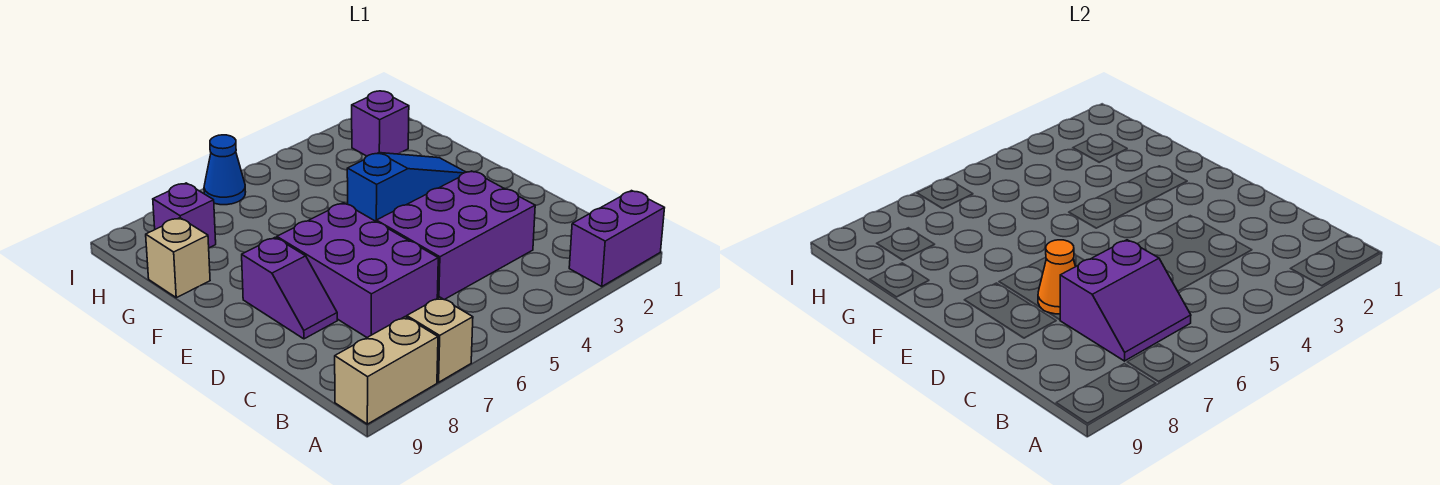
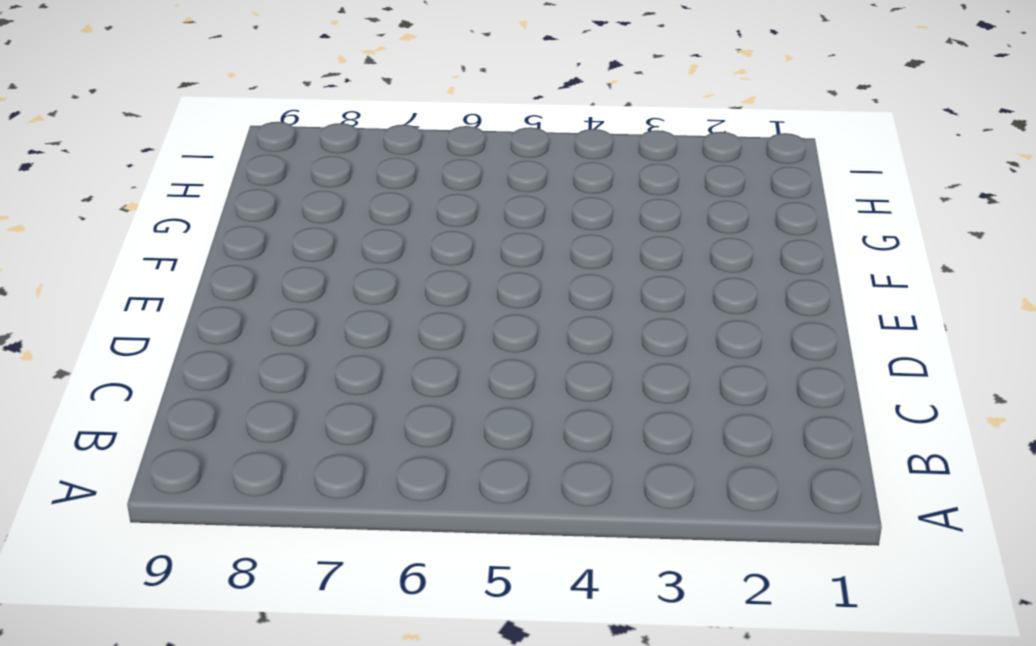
none -> purple brick A1:A2 level 1
none -> tan brick A7 level 1
none -> tan brick A8:A9 level 1

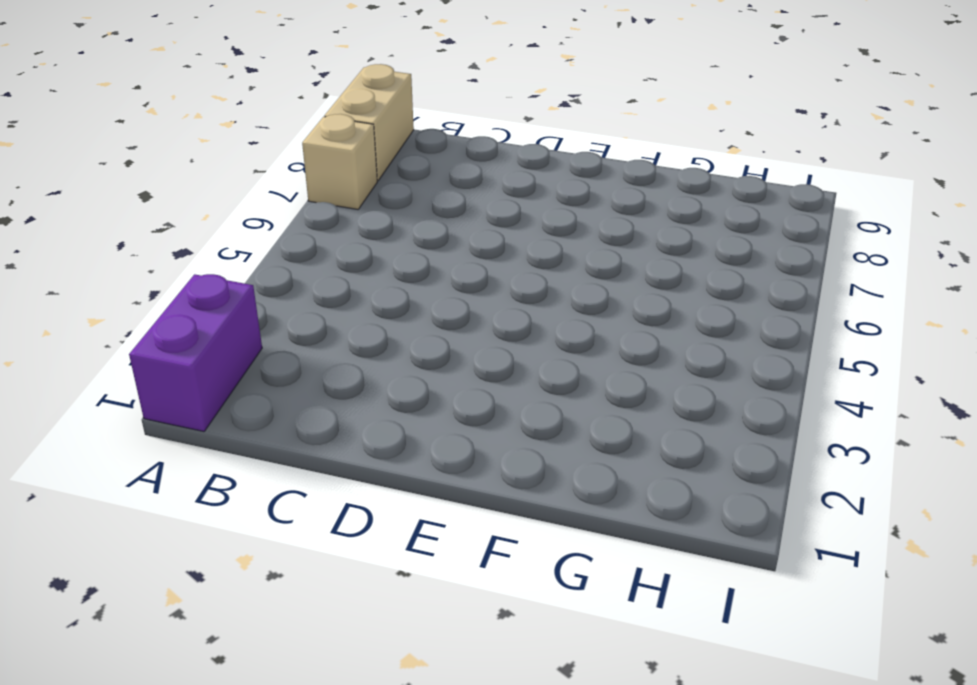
none -> purple brick C3:D5 level 1
none -> purple brick C6:E7 level 1
none -> purple slope D8:E8 level 1 top E

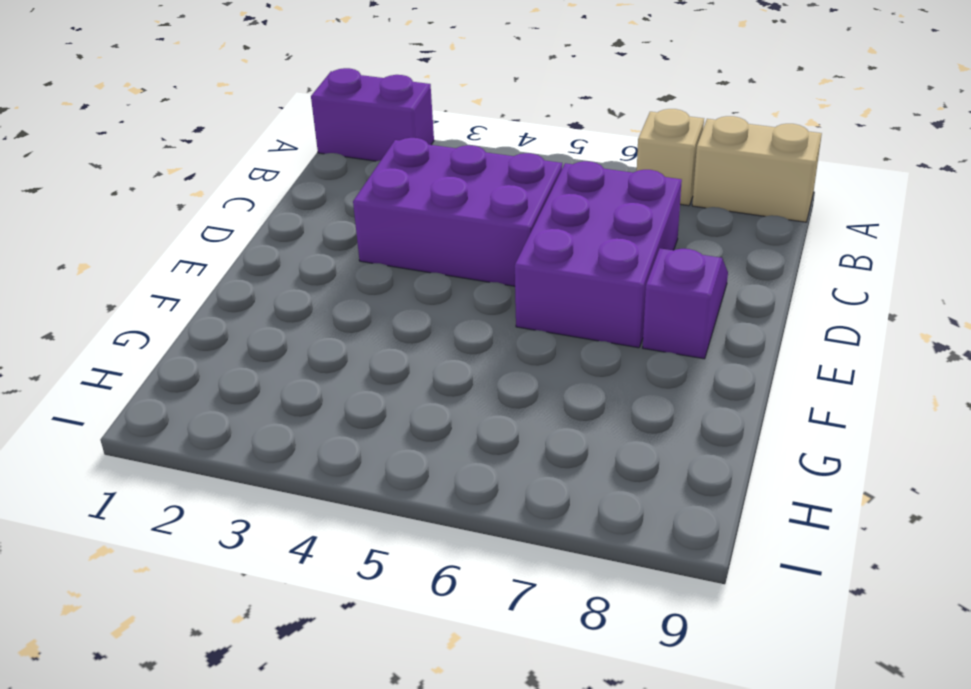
none -> blue slope F2:F4 level 1 top 4
none -> tan brick G9 level 1
none -> purple brick H2 level 1

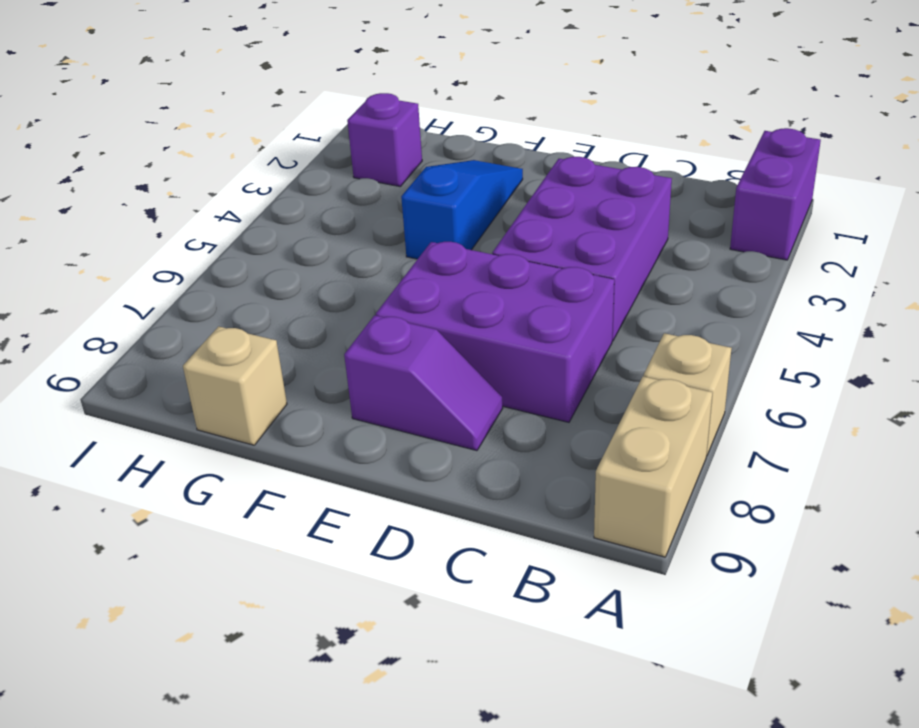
none -> purple brick H8 level 1
none -> blue cone I6 level 1
none -> purple slope B6:C7 level 2 top C

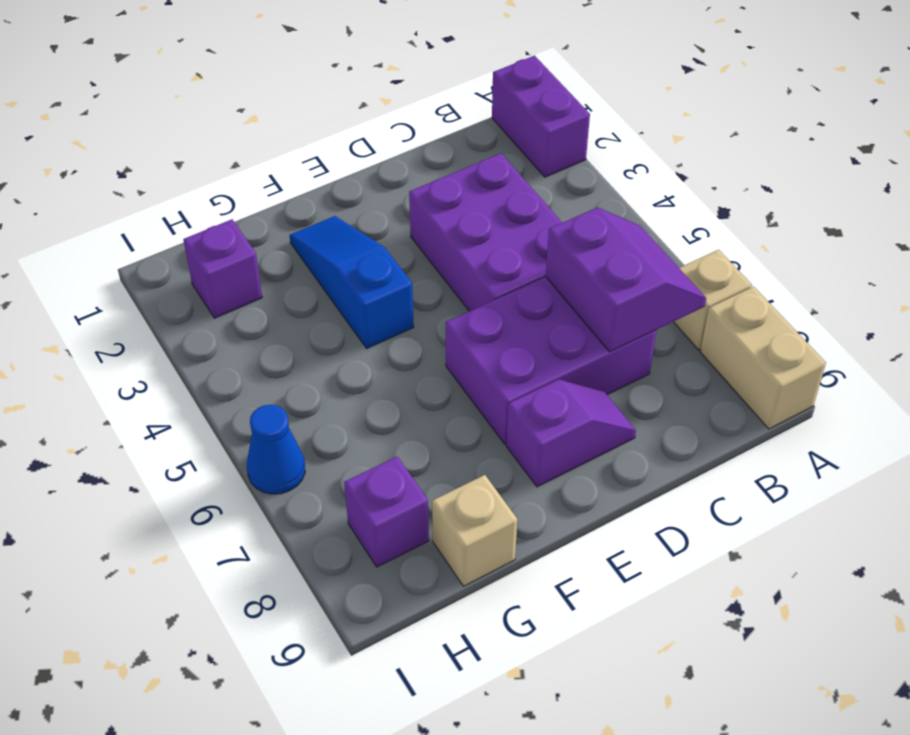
none -> orange cone D7 level 2

